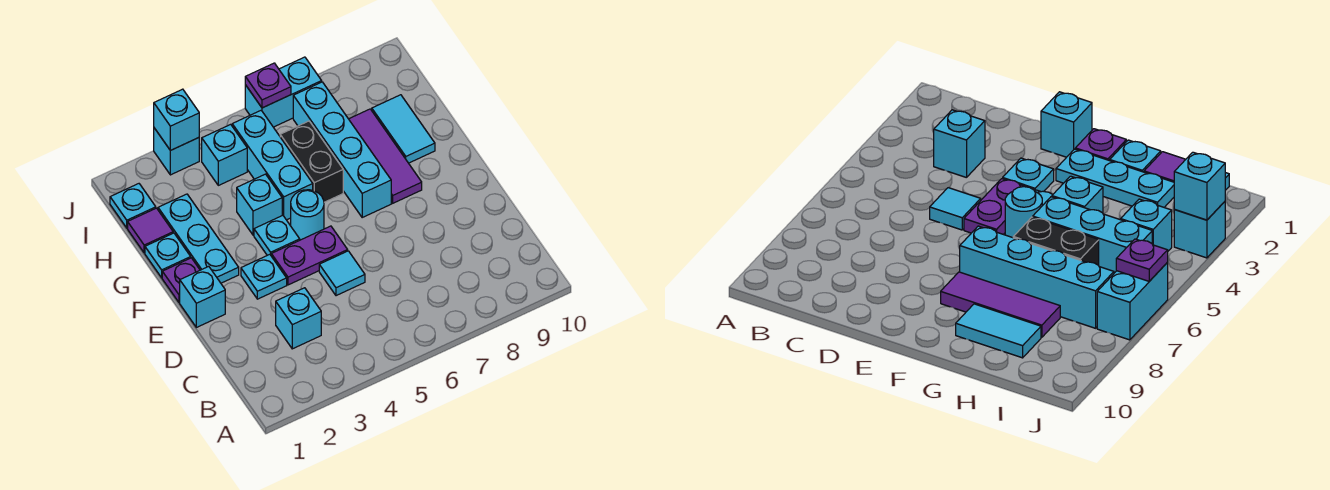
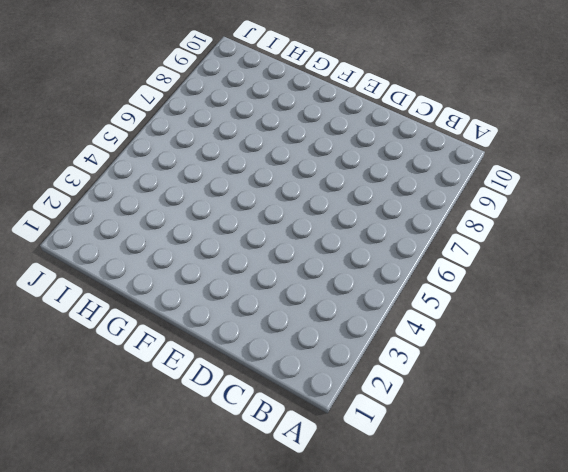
none -> cyan brick C3 level 1
none -> cyan tile D5 level 1
none -> cyan brick E1 level 1

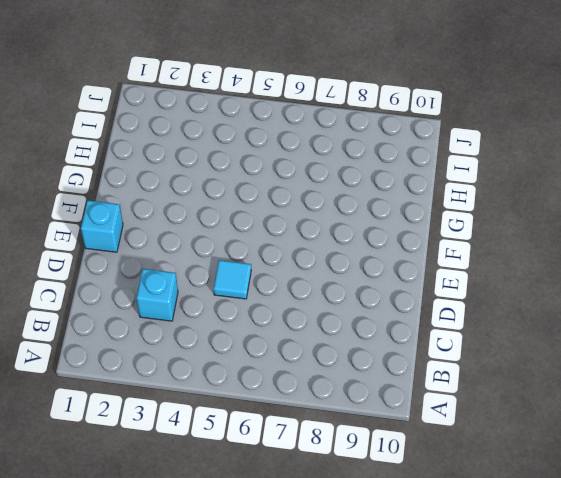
none -> cyan plate E3 level 1
none -> purple plate E4:E5 level 1
none -> purple plate F1 level 1

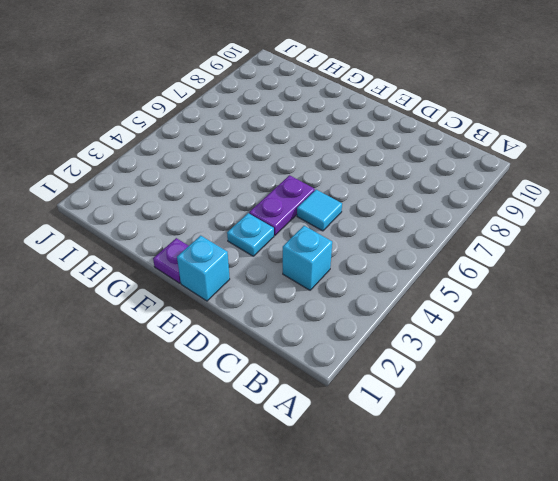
none -> cyan plate F2:H2 level 1
none -> cyan plate F4 level 1
none -> cyan round brick F5 level 1

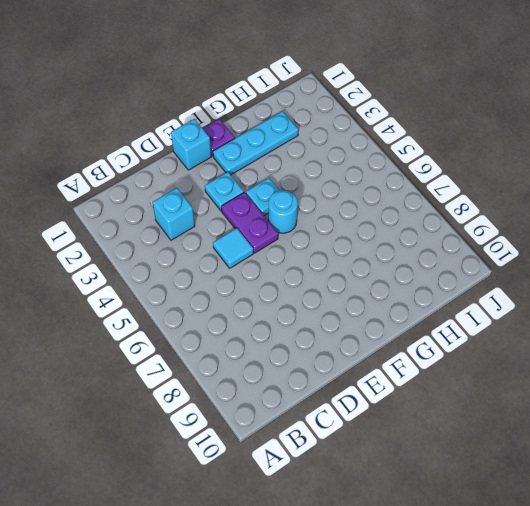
none -> cyan brick F7:I7 level 1
none -> purple tile F8:H8 level 1
none -> cyan plate G1 level 1

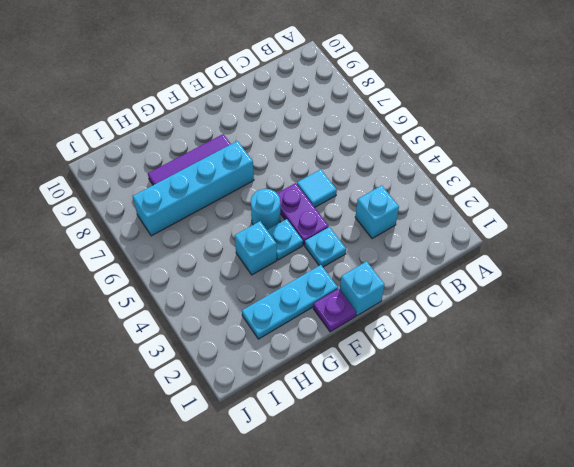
none -> cyan plate G1 level 1
none -> cyan brick G5:I5 level 1
none -> black brick G6:H6 level 1

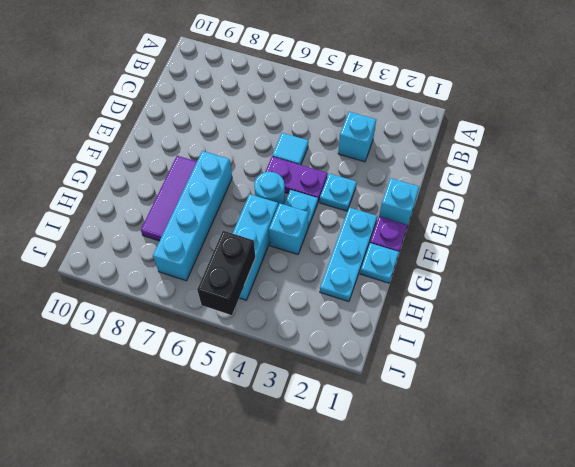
black brick I5:J5 level 2 -> black brick G6:H6 level 1
none -> cyan tile G9:H9 level 1
none -> purple tile H1 level 1
none -> cyan plate I1 level 1

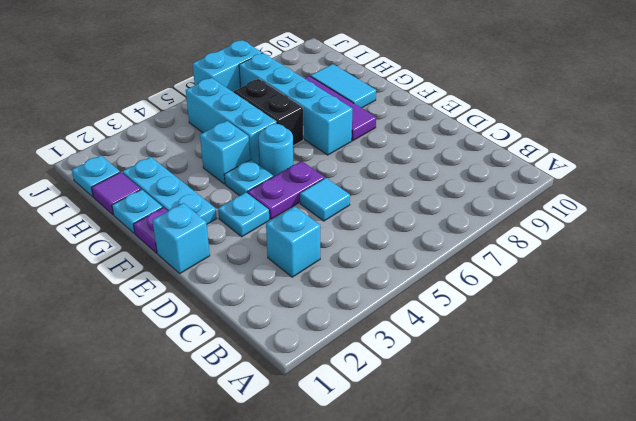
none -> cyan brick I4 level 1
none -> cyan brick J3 level 1
none -> cyan brick J3 level 2

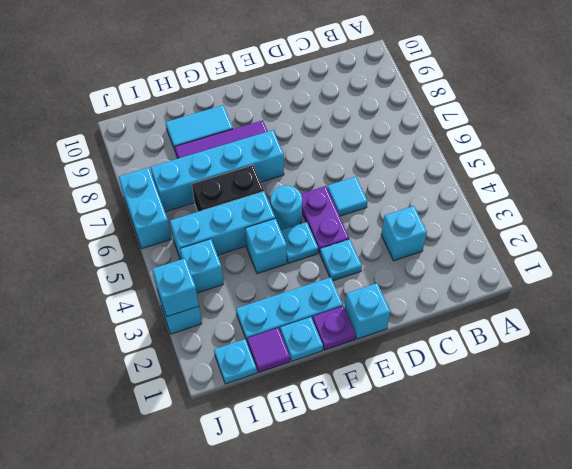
none -> purple plate J6 level 2

